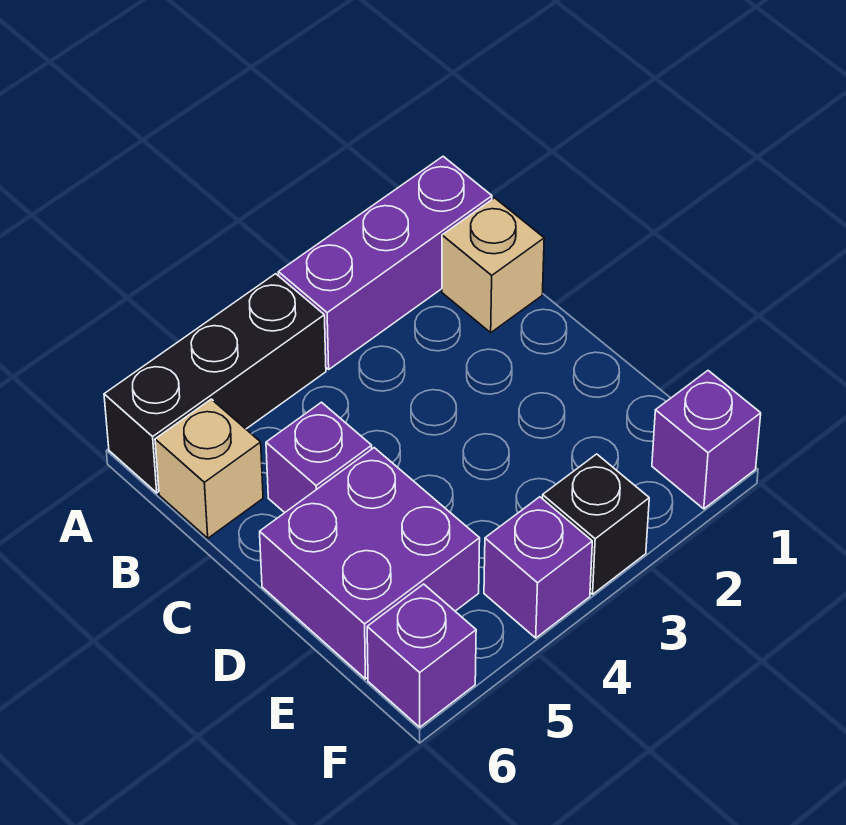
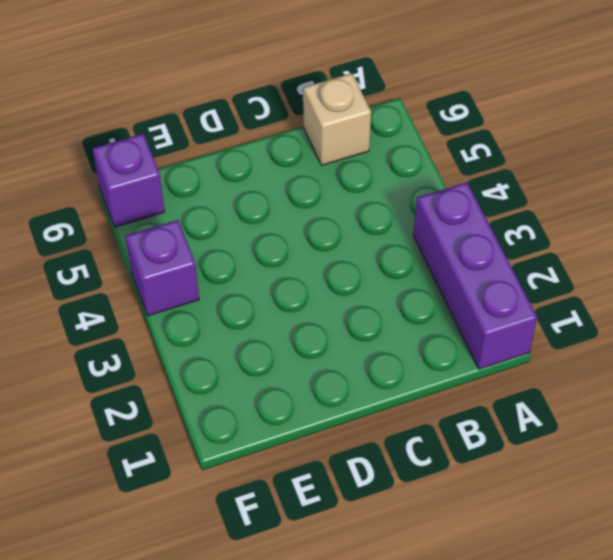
none -> black brick A4:A6 level 1
none -> tan brick B1 level 1

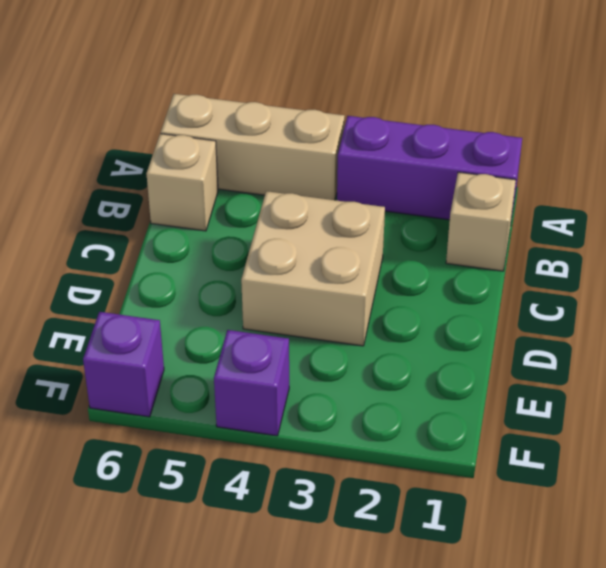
tan brick A4:A6 level 1 -> black brick A4:A6 level 1
tan brick C3:D4 level 1 -> none
none -> purple brick C5 level 1
none -> purple brick D5:E6 level 1

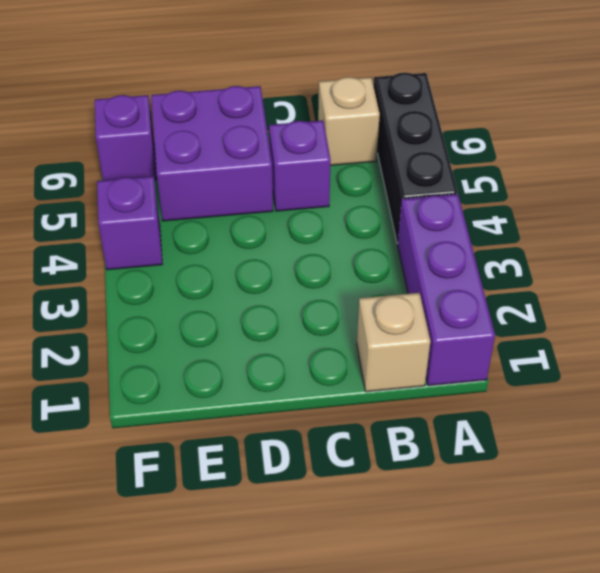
none -> purple brick F1 level 1
none -> black brick F3 level 1

